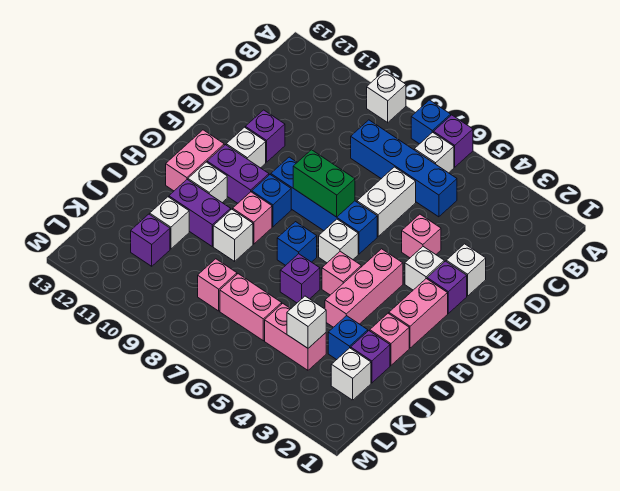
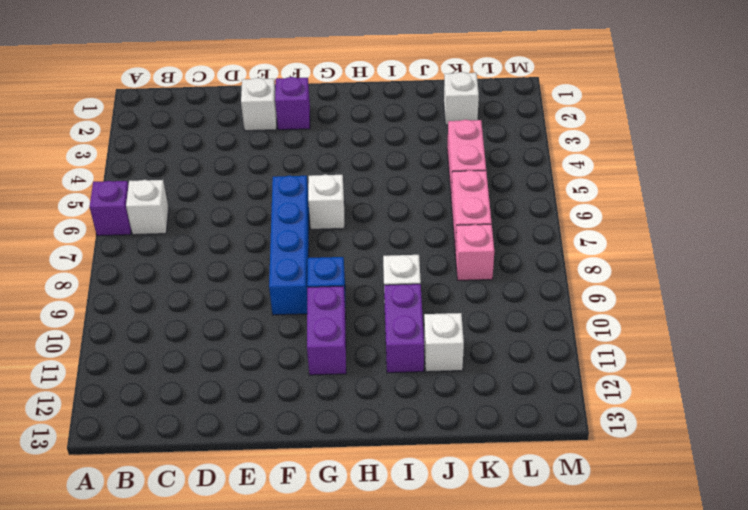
none -> blue brick A7 level 1
none -> white brick A9 level 1
none -> blue brick C5:C8 level 1
none -> white brick D6:E6 level 1

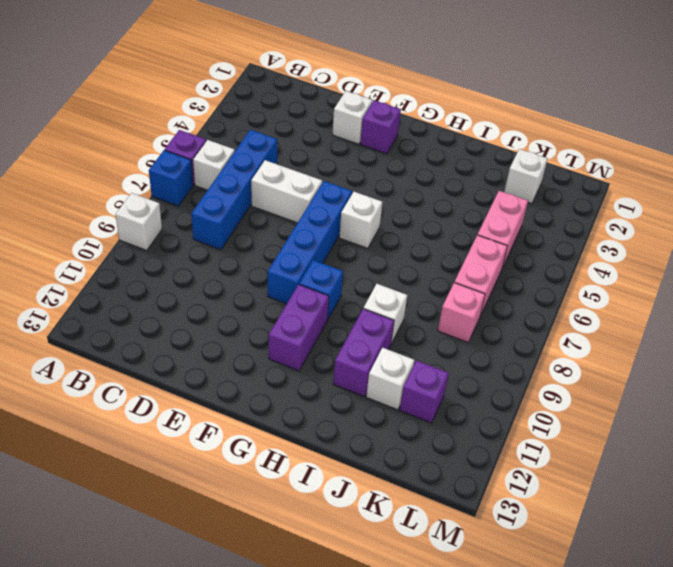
none -> pink brick E4 level 1
none -> purple brick E11 level 1
none -> white brick F3 level 1
none -> white brick F11 level 1

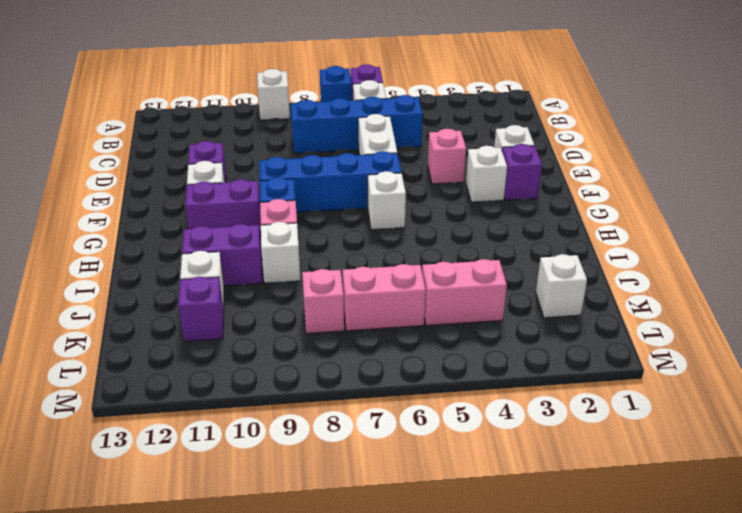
none -> pink brick G2:H2 level 1
none -> pink brick G4:I4 level 1
none -> pink brick G12:H12 level 1
none -> pink brick H5 level 1

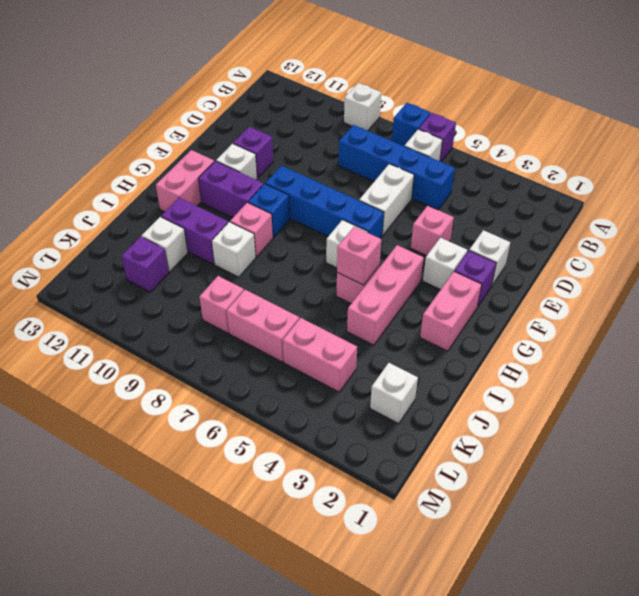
pink brick H5 level 2 -> pink brick I2 level 1
none -> blue brick H7 level 1
none -> white brick H11 level 1
none -> purple brick I6 level 1
none -> purple brick J2 level 1

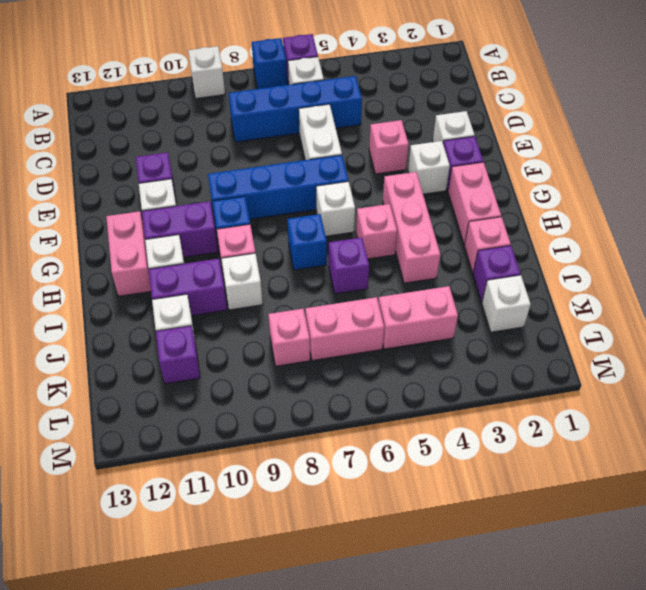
none -> blue brick J3 level 1
none -> green brick F7:F8 level 2
none -> white brick K4 level 2

